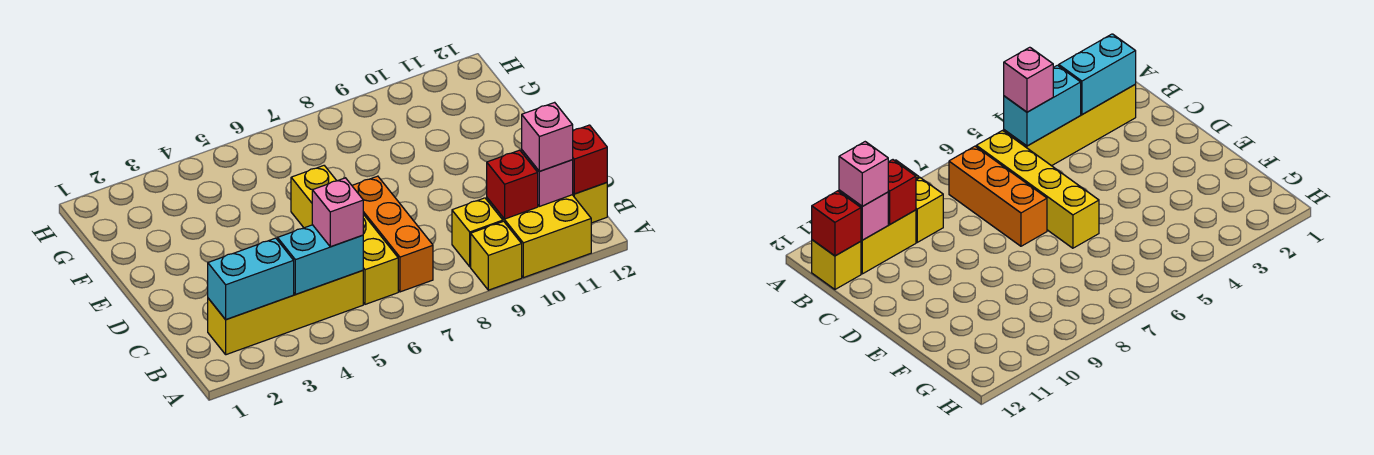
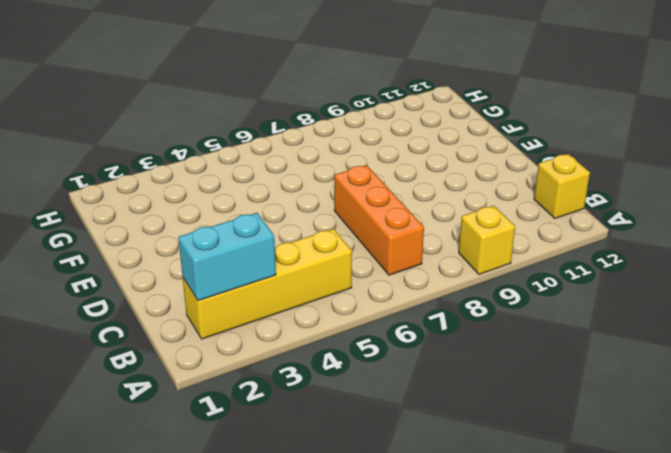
none -> yellow brick A10:B11 level 1
none -> yellow brick B6:E6 level 1
none -> yellow brick B9 level 1

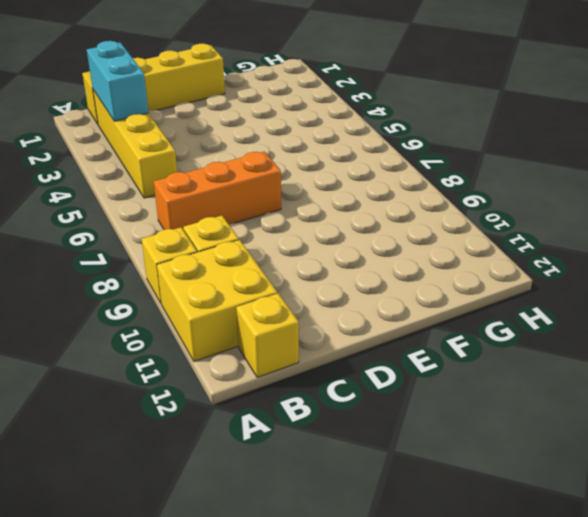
yellow brick B1:E1 level 1 -> yellow brick B6:E6 level 1
none -> cyan brick B4:B5 level 2
none -> red brick B10 level 2
none -> pink brick B11 level 2

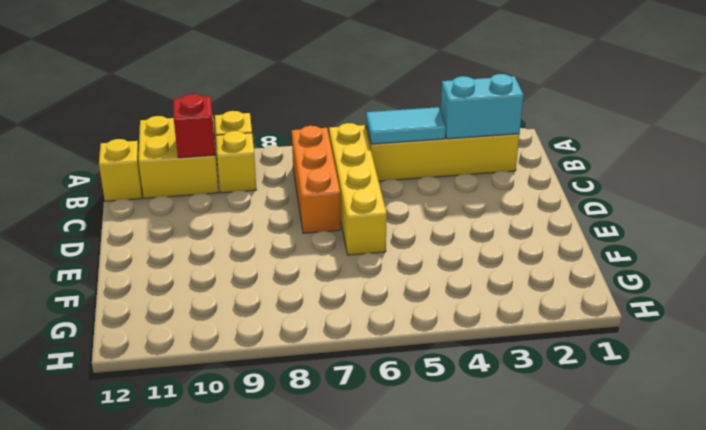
cyan tile B4:B5 level 2 -> cyan brick B4:B5 level 2
none -> pink brick B11 level 2
none -> red brick B12 level 2
none -> pink brick B5 level 3

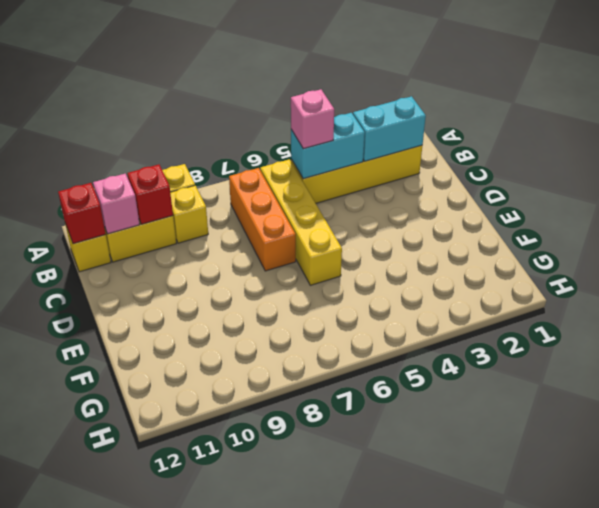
none -> pink brick B11 level 3

